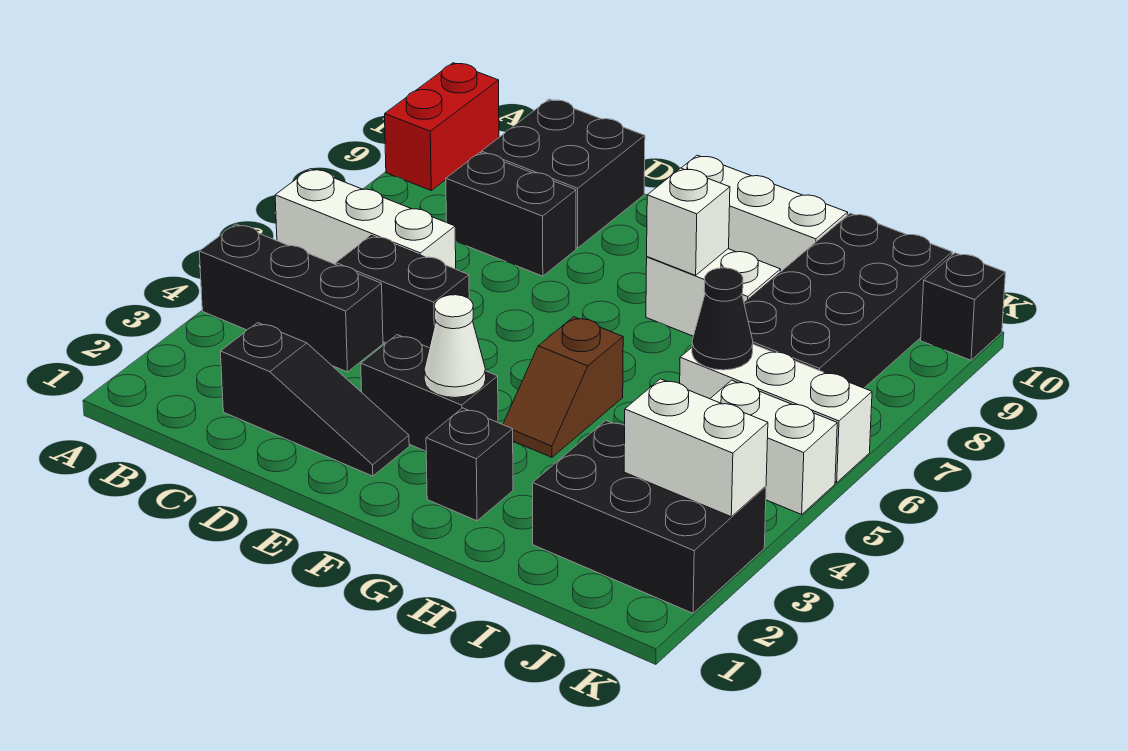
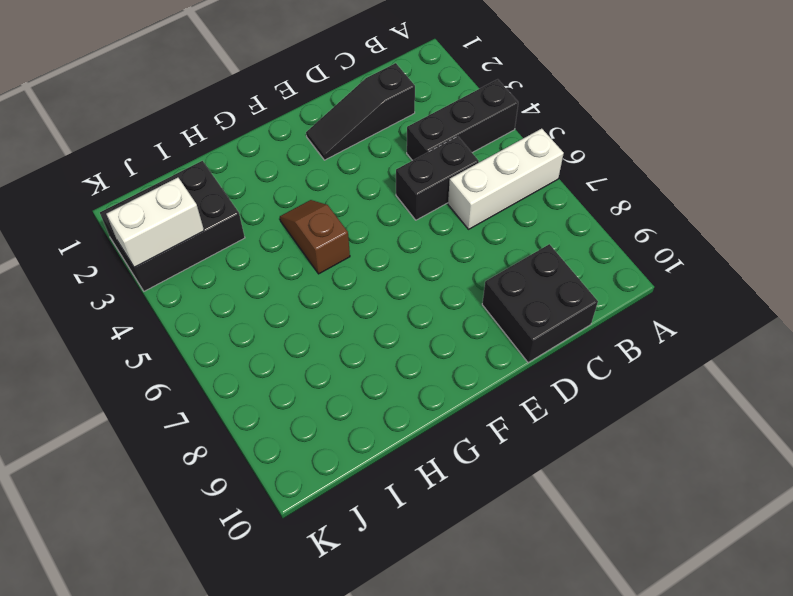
none -> red brick A9:A10 level 1
none -> black brick C8:D8 level 1
none -> black brick E3:F3 level 1

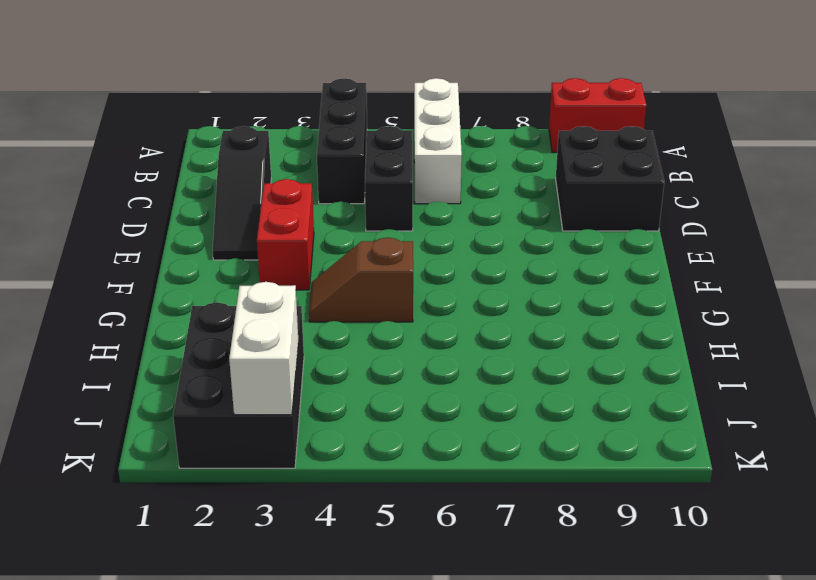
red brick E3:F3 level 1 -> black brick E3:F3 level 1
none -> black brick C8:D8 level 1
none -> white brick F10:H10 level 1
none -> black brick G2 level 1

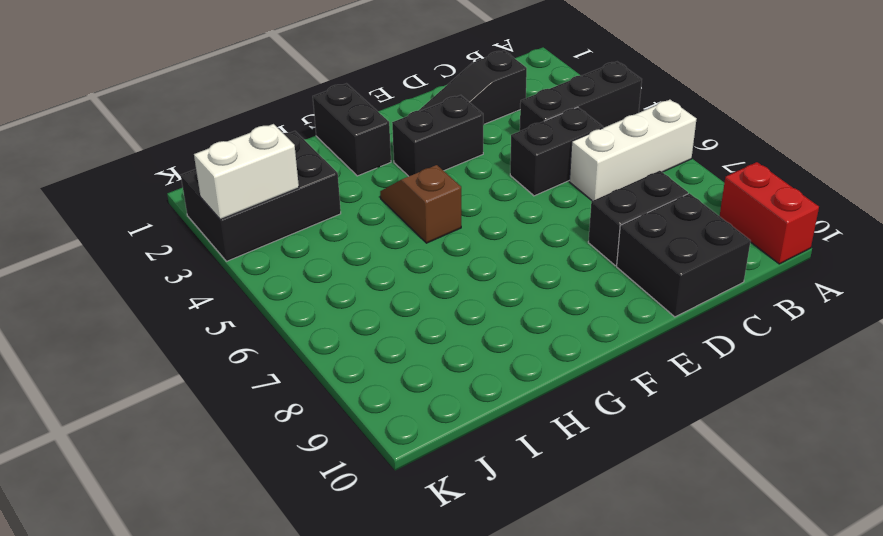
black brick G1:G2 level 1 -> black brick G2 level 1
none -> white brick F10:H10 level 1
none -> white brick G8:H8 level 1
none -> white brick I6:K6 level 1

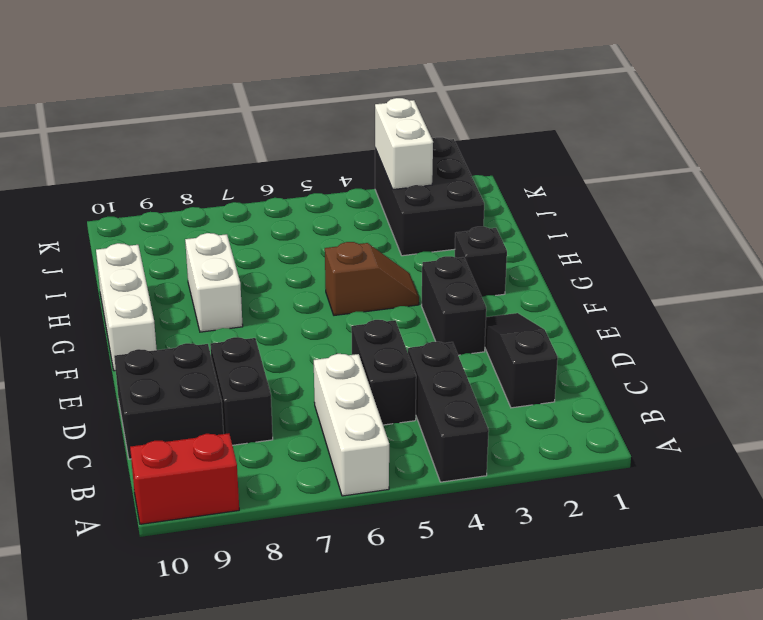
none -> white brick I6:K6 level 1
none -> black brick I7:J10 level 1
none -> white brick J5:K5 level 1

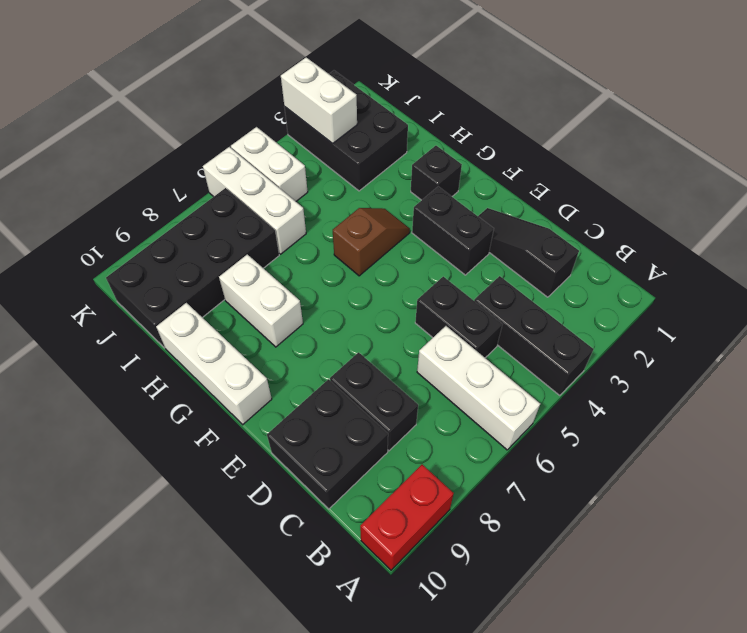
none -> black brick K10 level 1
none -> white cone F3 level 2
none -> white brick G8 level 2

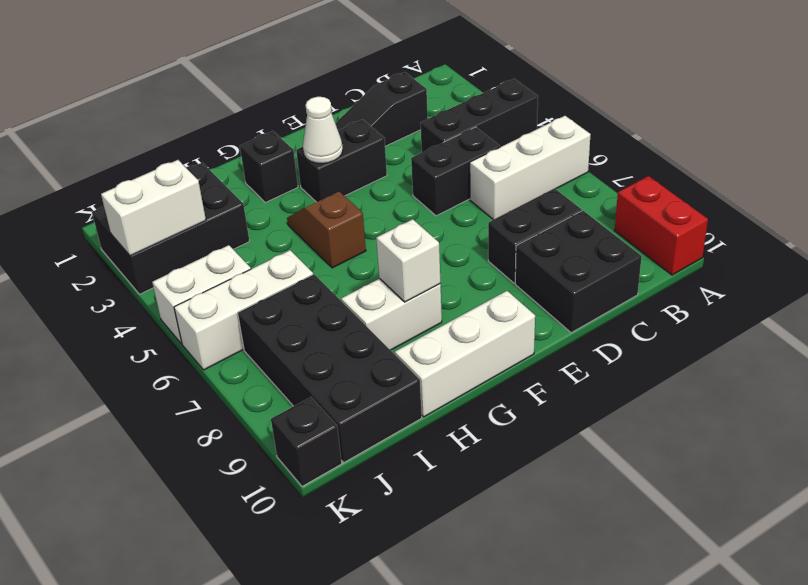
none -> black cone I6 level 2

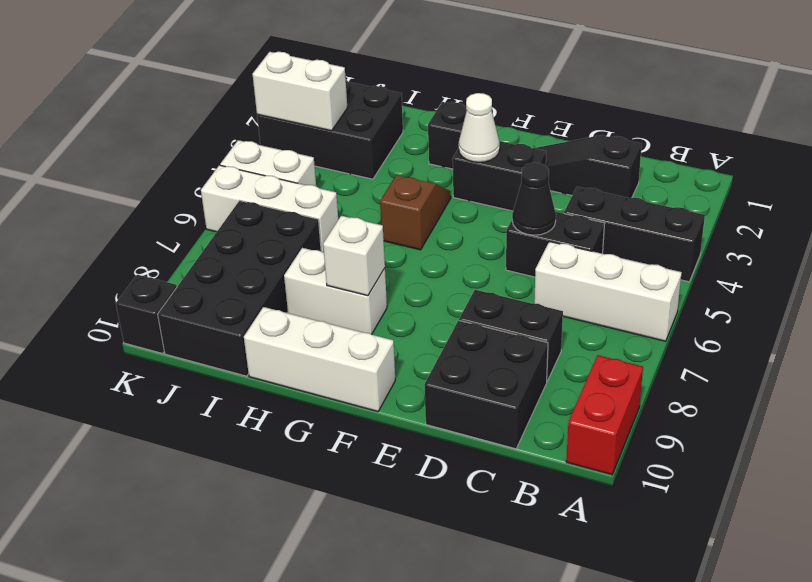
black cone D5 level 2 -> black cone I6 level 2

